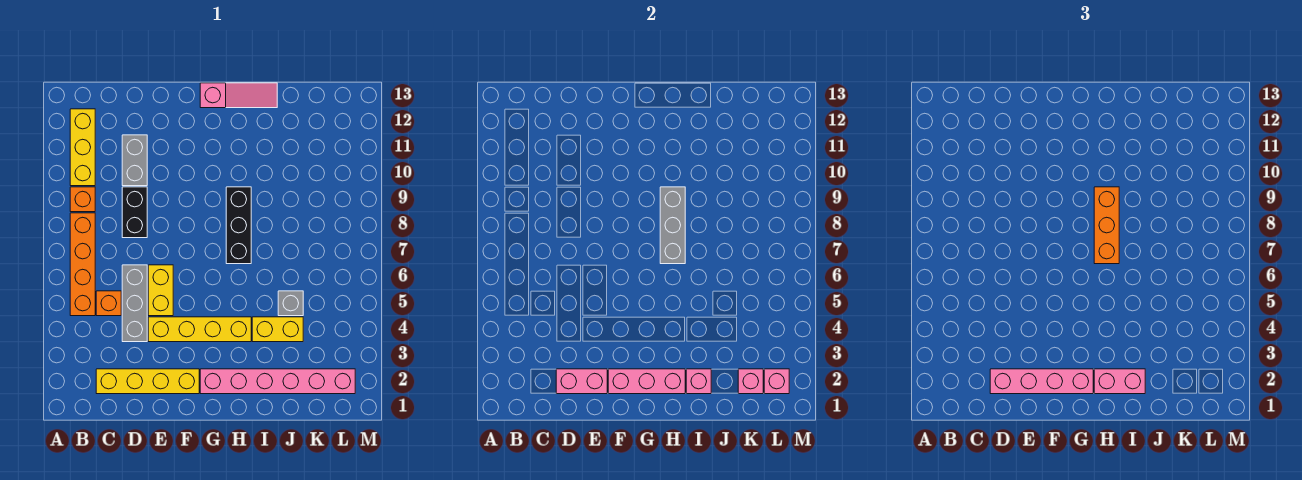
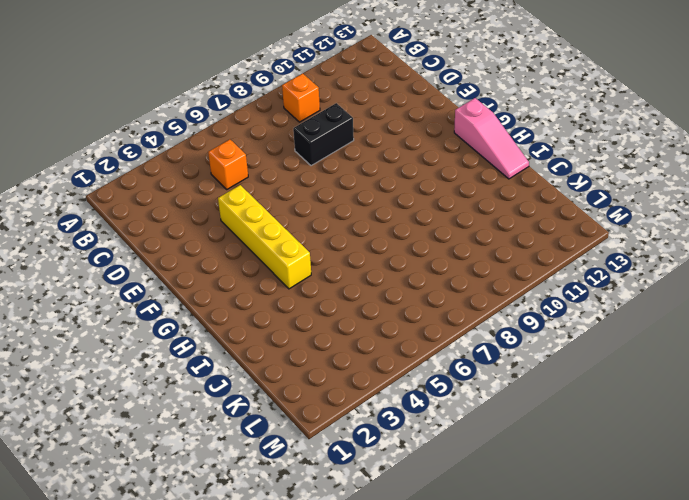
none -> orange brick B5:B8 level 1
none -> yellow brick B10:B12 level 1
none -> yellow brick C2:F2 level 1

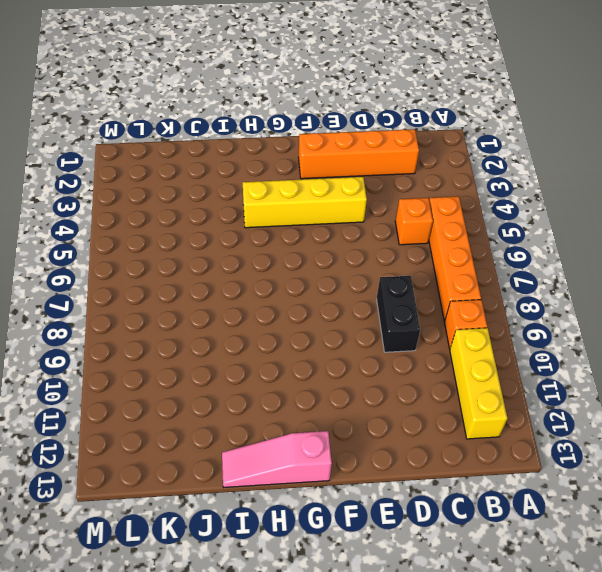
orange brick C2:F2 level 1 -> yellow brick C2:F2 level 1
none -> grey brick D4:D6 level 1
none -> grey brick D10:D11 level 1
none -> yellow brick E5:E6 level 1

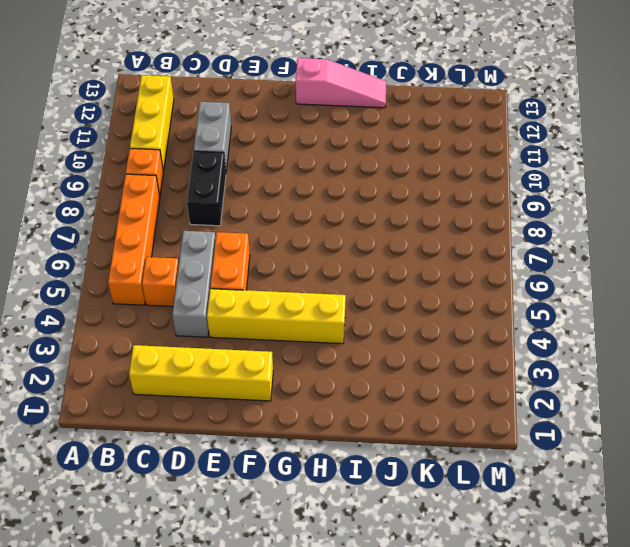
orange brick E5:E6 level 1 -> yellow brick E5:E6 level 1
none -> pink brick G2:L2 level 1
none -> black brick H7:H9 level 1
none -> yellow brick I4:J4 level 1

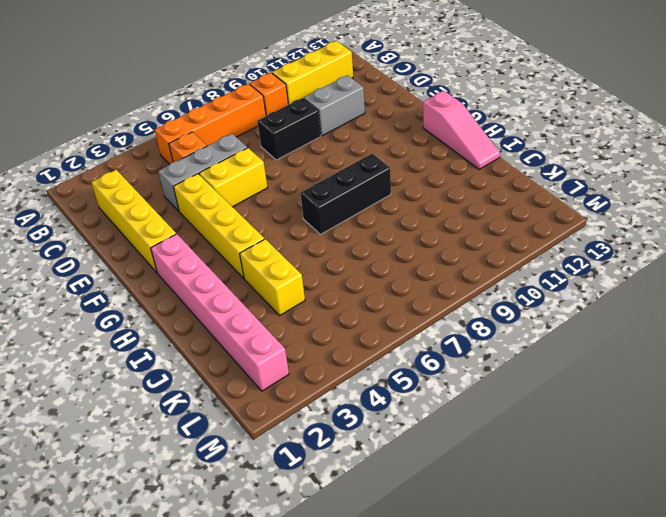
none -> grey brick J5 level 1
none -> pink brick D2:E2 level 2
none -> pink brick F2:H2 level 2

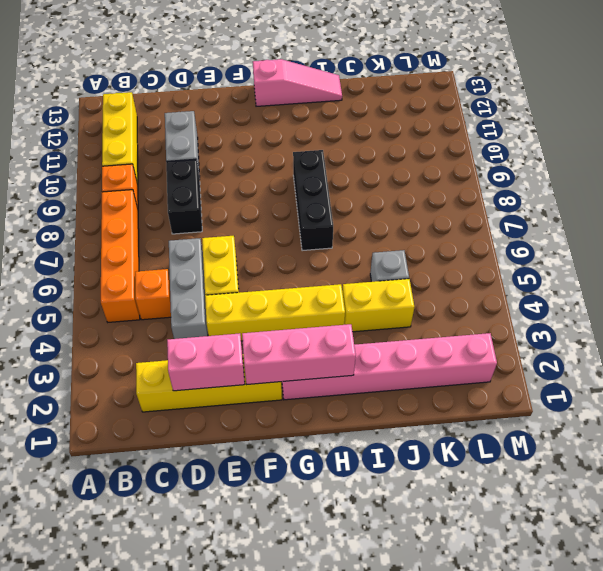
none -> grey brick H7:H9 level 2
none -> pink brick I2 level 2
none -> pink brick K2 level 2

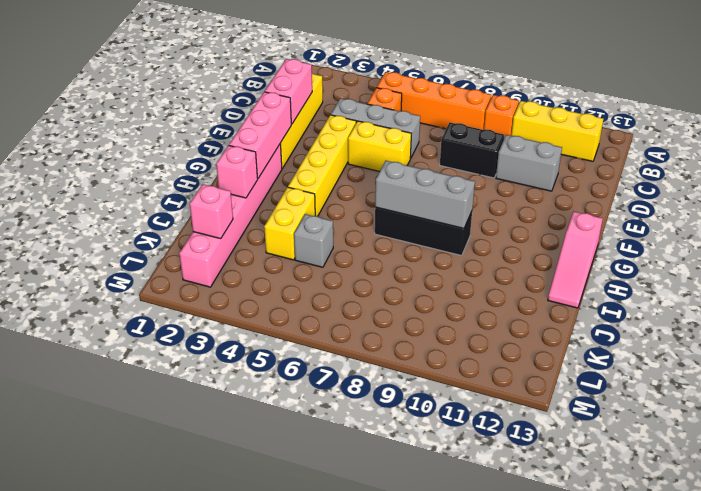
none -> pink brick L2 level 2
none -> pink brick D2:G2 level 3
none -> pink brick H2:I2 level 3

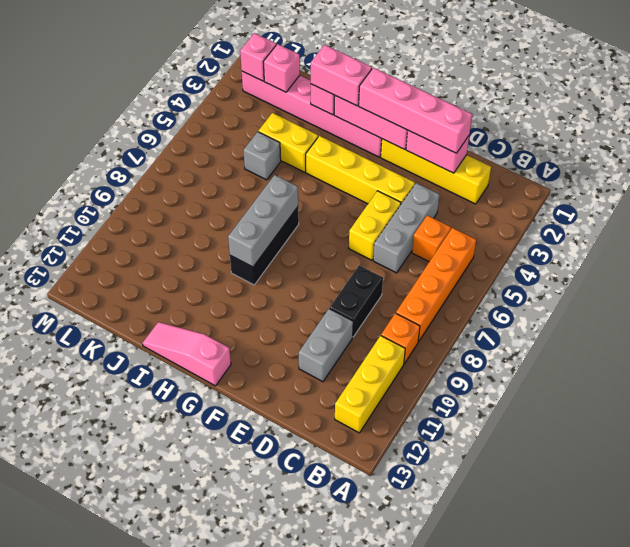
none -> orange brick H7:H9 level 3

